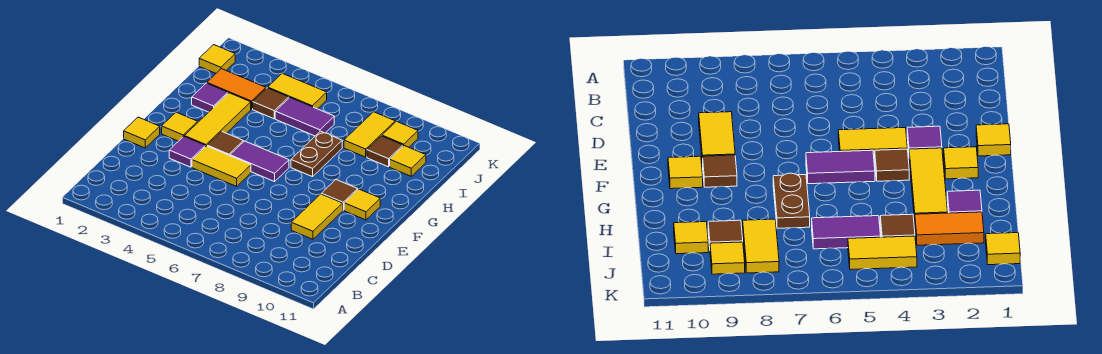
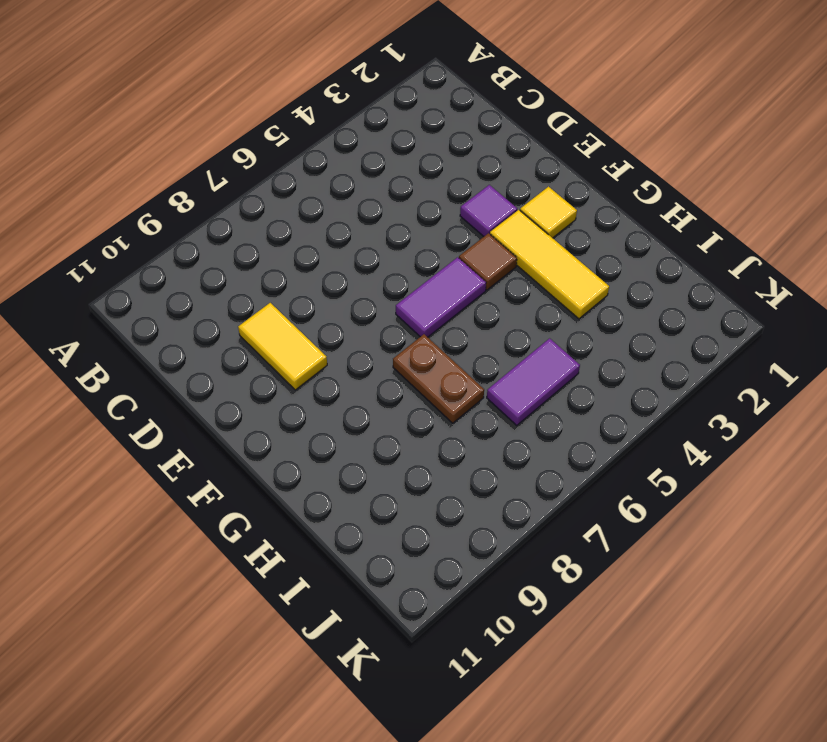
none -> yellow tile E1 level 1
none -> yellow tile E4:E5 level 1
none -> brown tile F9 level 1

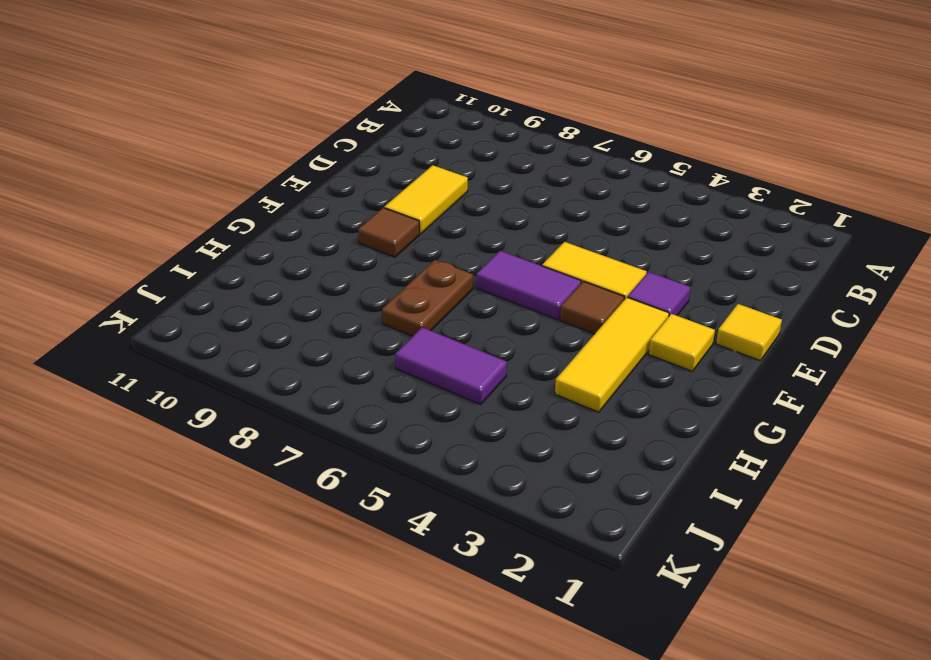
none -> yellow tile F10 level 1
none -> purple tile H2 level 1
none -> orange tile I2:I3 level 1

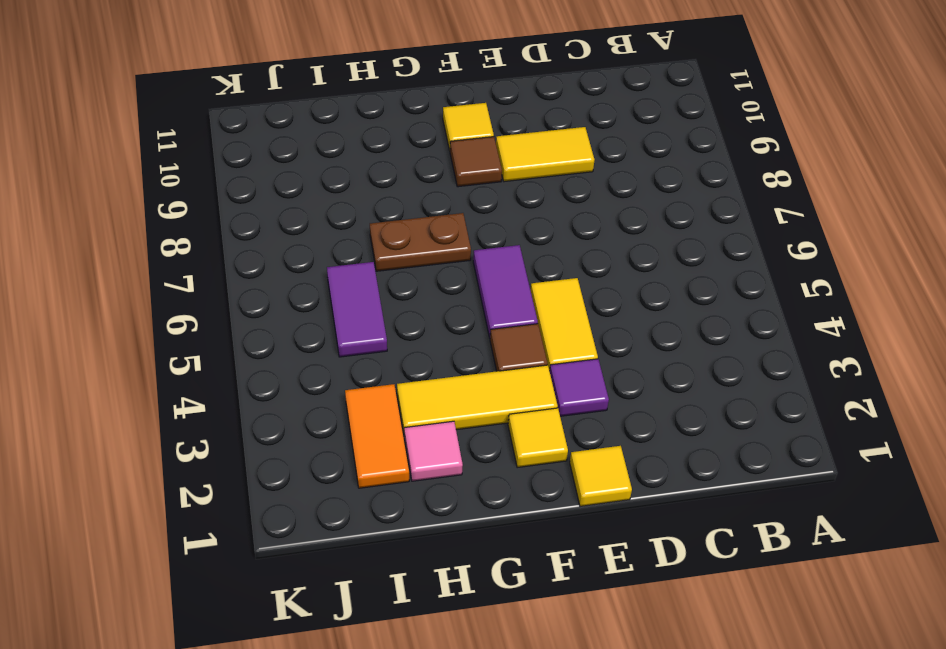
pink tile H2 level 1 -> purple tile H2 level 1
none -> brown tile I4 level 1
none -> yellow tile I8:J8 level 1
none -> brown tile I9 level 1

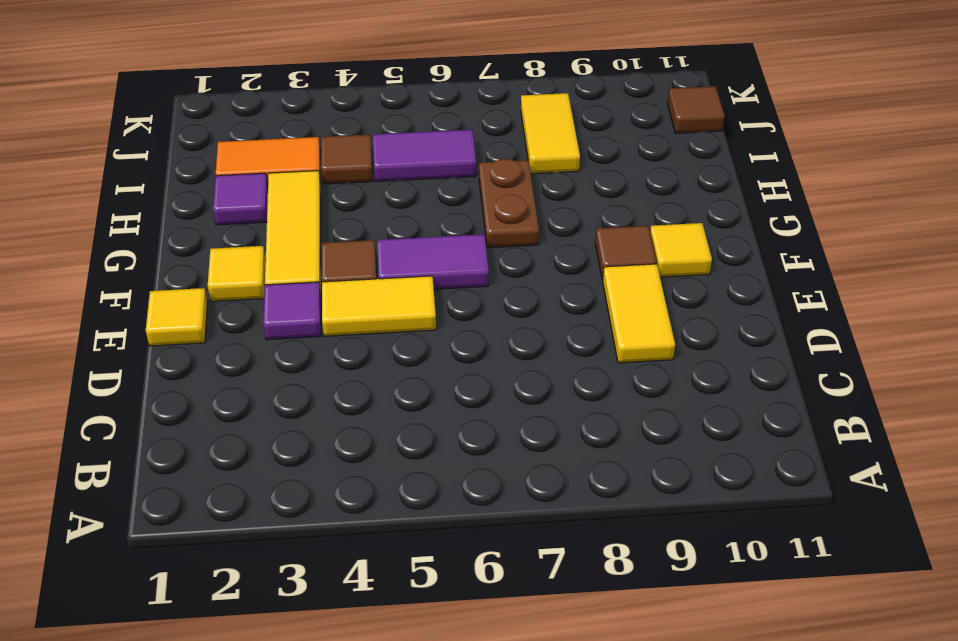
brown tile J11 level 1 -> brown tile I9 level 1
none -> yellow tile I10 level 1
none -> yellow tile J1 level 1
none -> yellow tile J4:J5 level 1

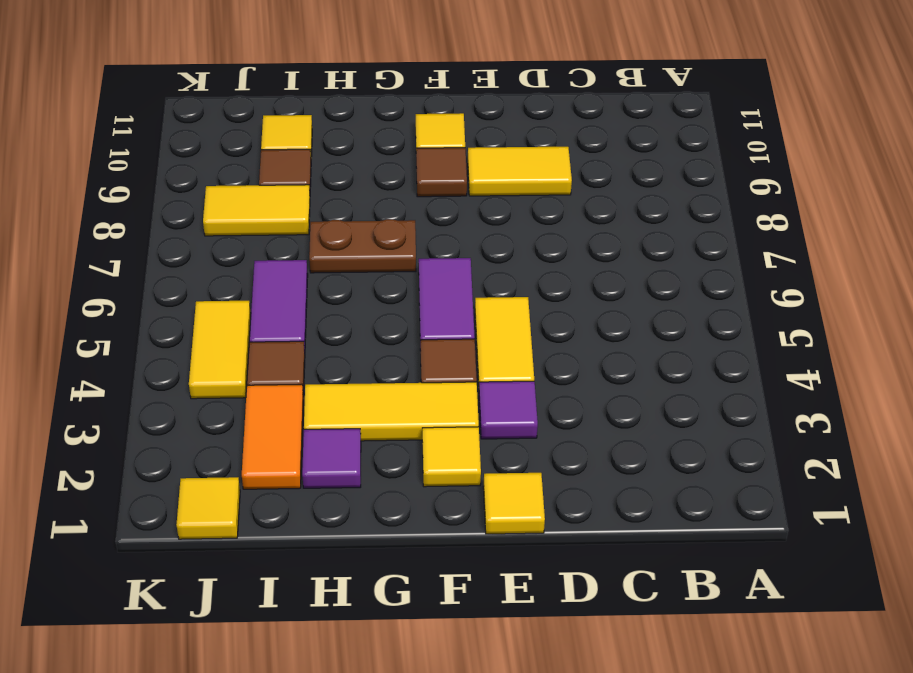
none -> yellow tile J9 level 1

